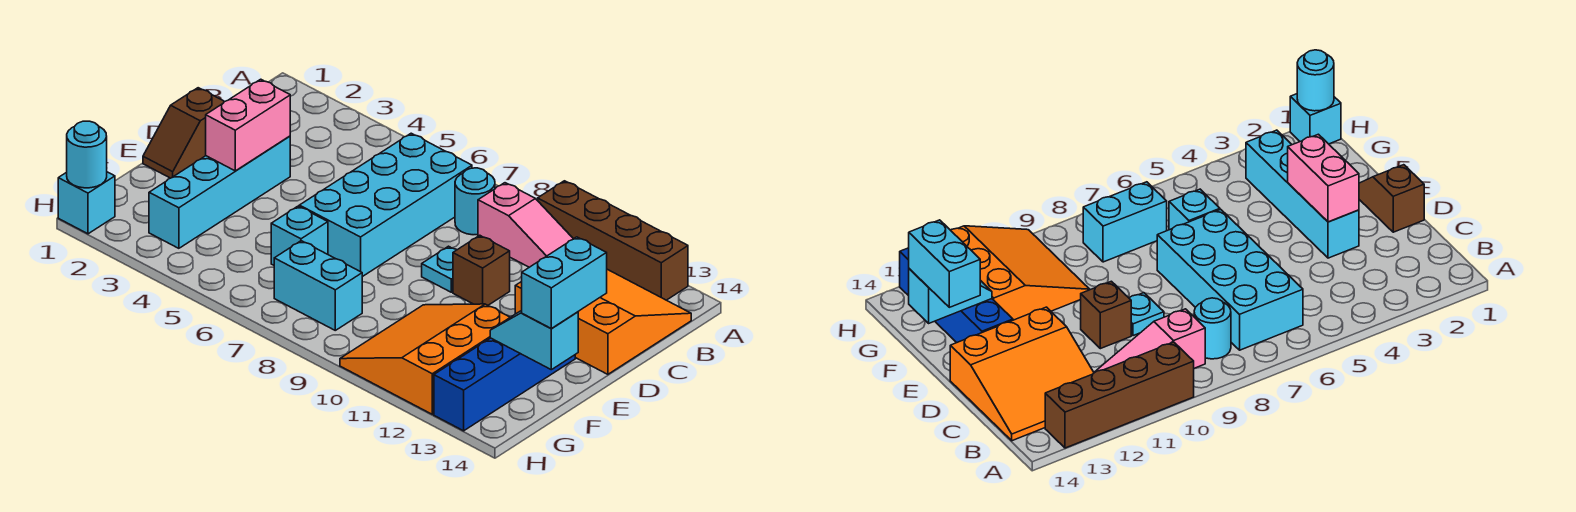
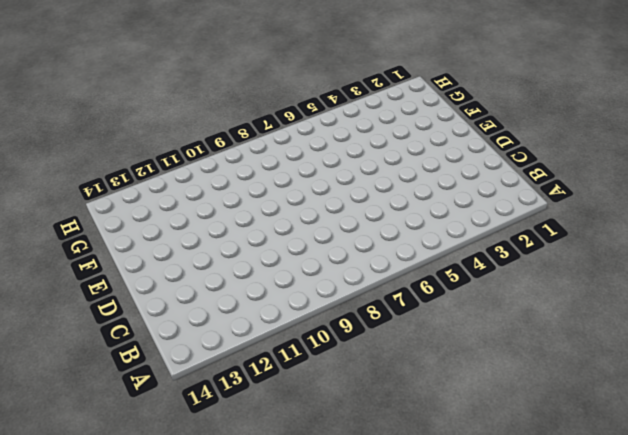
none -> brown brick A10:A13 level 1
none -> cyan brick B6:E7 level 1
none -> cyan round brick B8 level 1

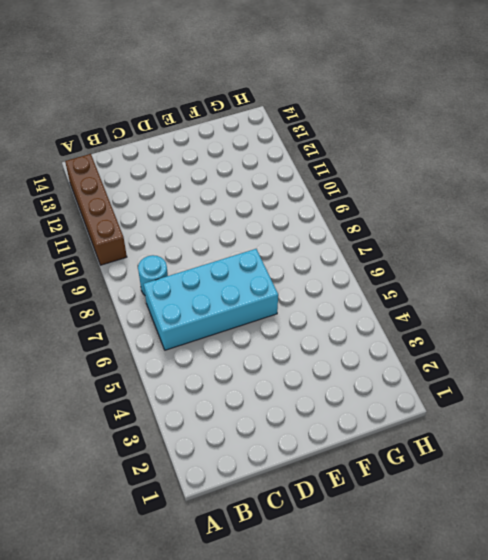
none -> pink slope B9:B11 level 1 top 9
none -> orange slope B12:D14 level 1 top D
none -> brown slope D1:E1 level 1 top D

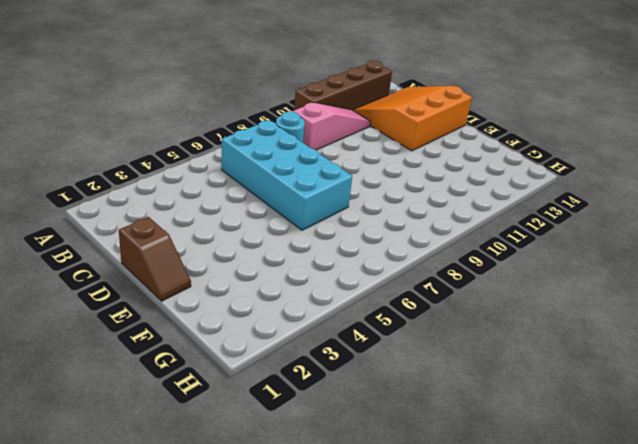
none -> cyan brick D3:G3 level 1
none -> cyan plate D9 level 1
none -> brown brick D10 level 1

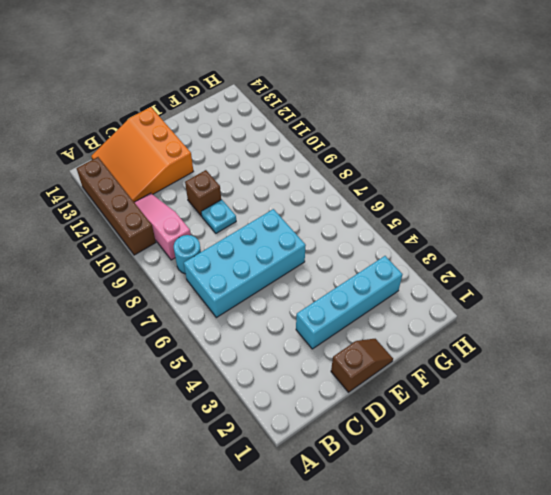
none -> blue brick E13:H13 level 1
none -> cyan brick F6 level 1
none -> orange slope F10:H12 level 1 top 12

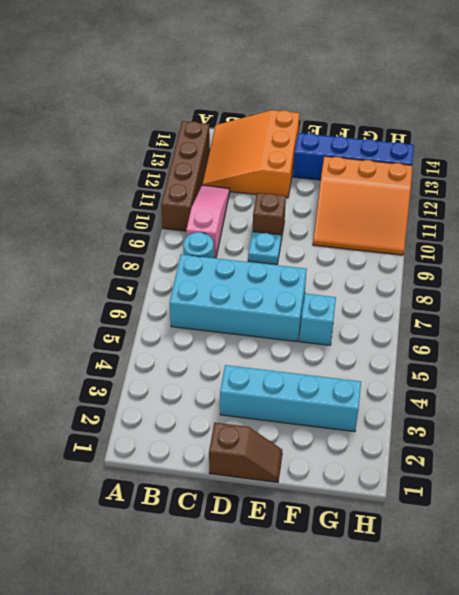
none -> cyan brick G7:G8 level 1
none -> cyan brick H1 level 1
none -> pink brick D3:E3 level 2

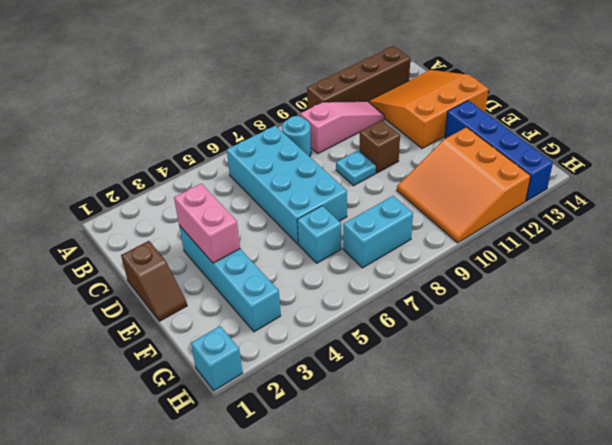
none -> cyan slope F13:F14 level 2 top 14
none -> cyan round brick H1 level 2
none -> cyan brick E14:F14 level 3

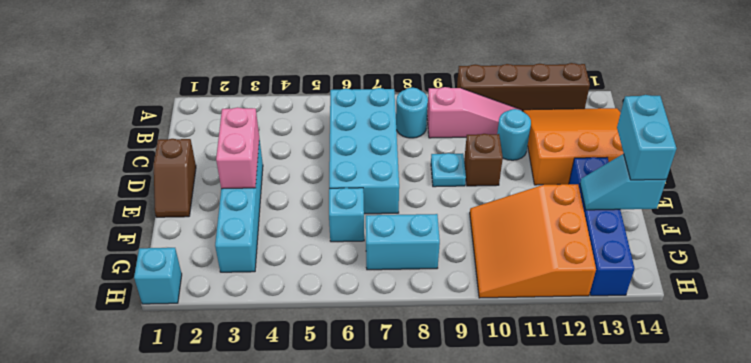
cyan round brick C11 level 1 -> cyan round brick H1 level 2

